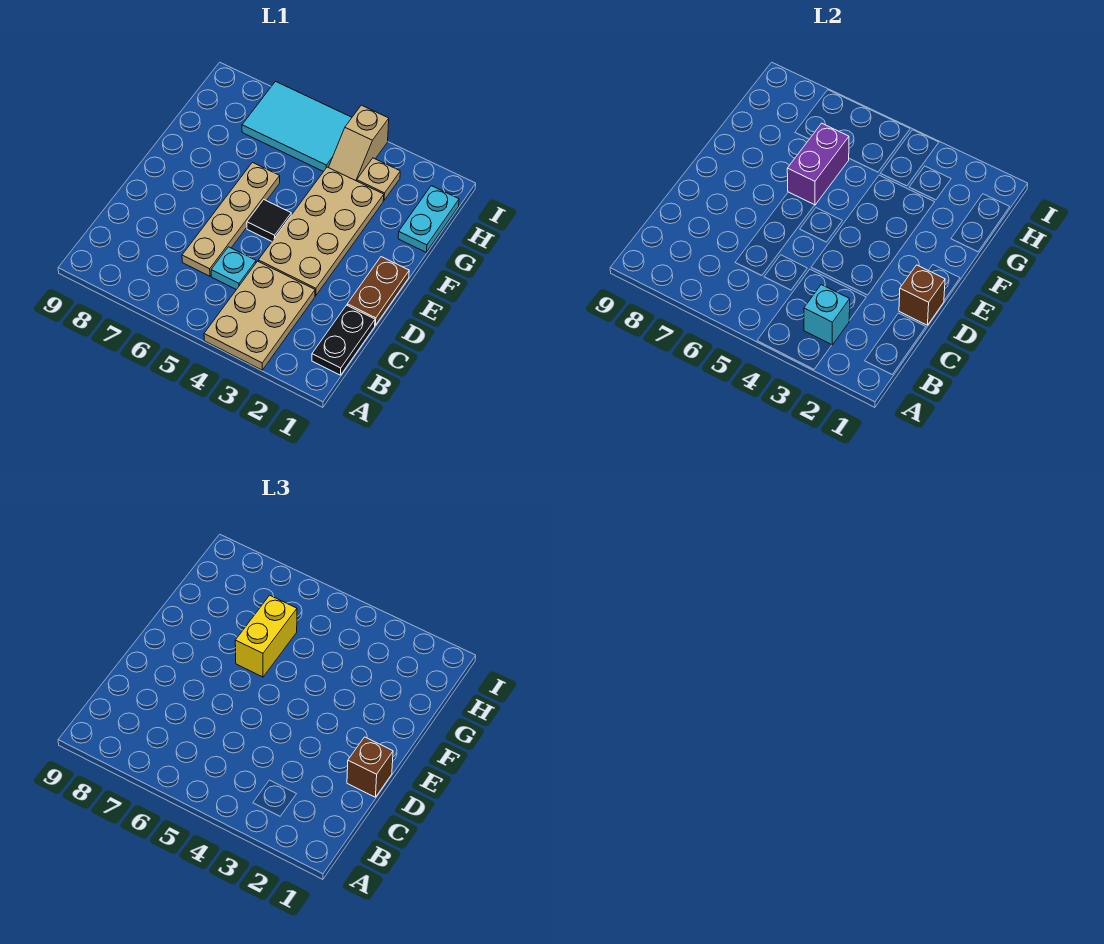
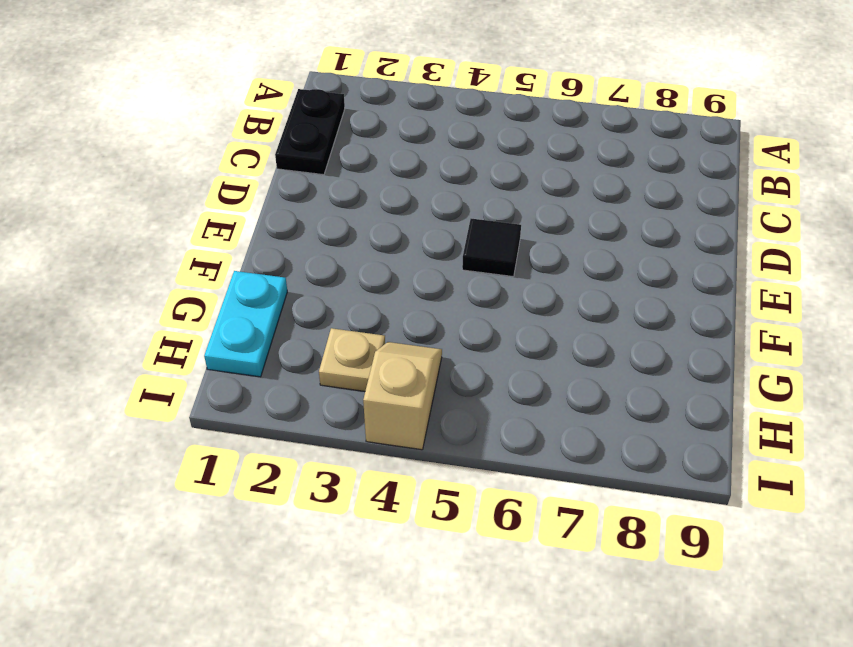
none -> tan plate A3:C4 level 1
none -> cyan plate C5 level 1
none -> tan plate C6:F6 level 1

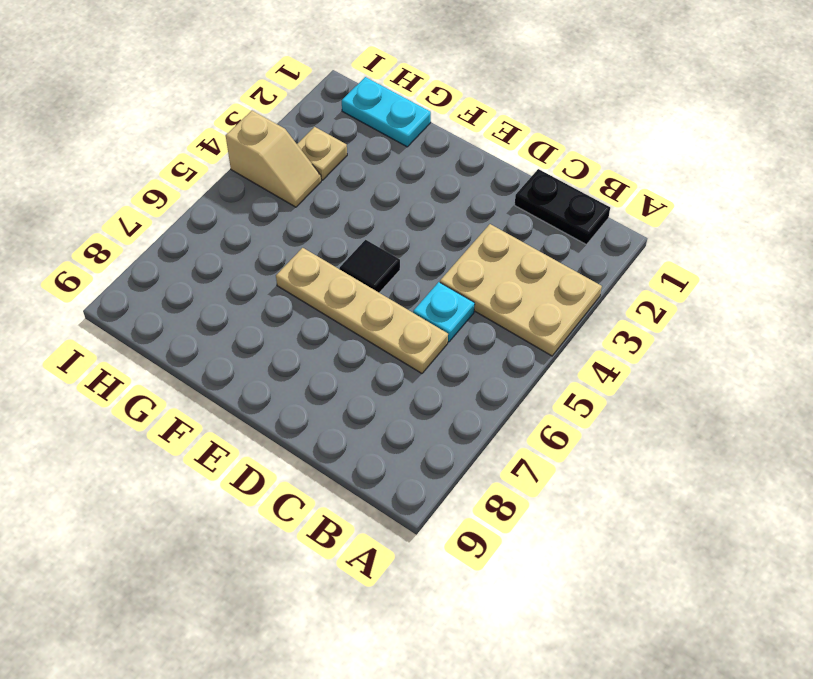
none -> brown plate D1:E1 level 1
none -> tan plate D3:G4 level 1
none -> cyan tile H5:I7 level 1

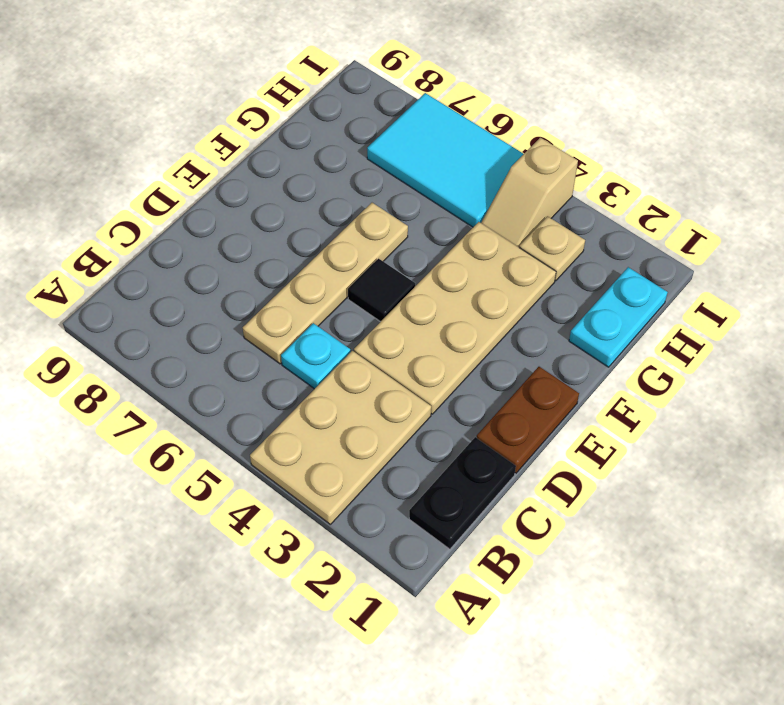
none -> cyan brick B3 level 2
none -> brown brick D1 level 2
none -> purple brick F6:G6 level 2

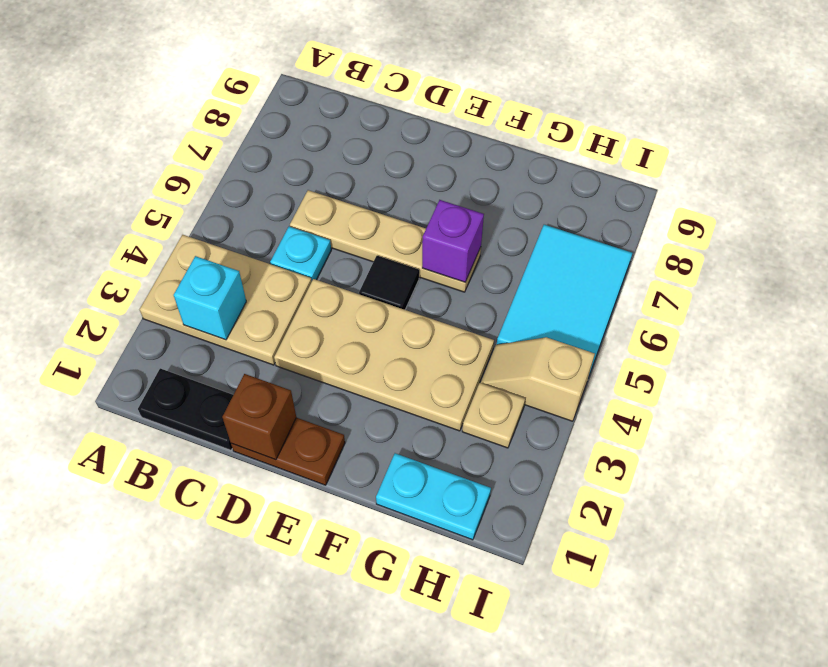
purple brick F6 level 2 -> purple brick F6:G6 level 2
none -> brown brick D1 level 3
none -> yellow brick F6:G6 level 3

